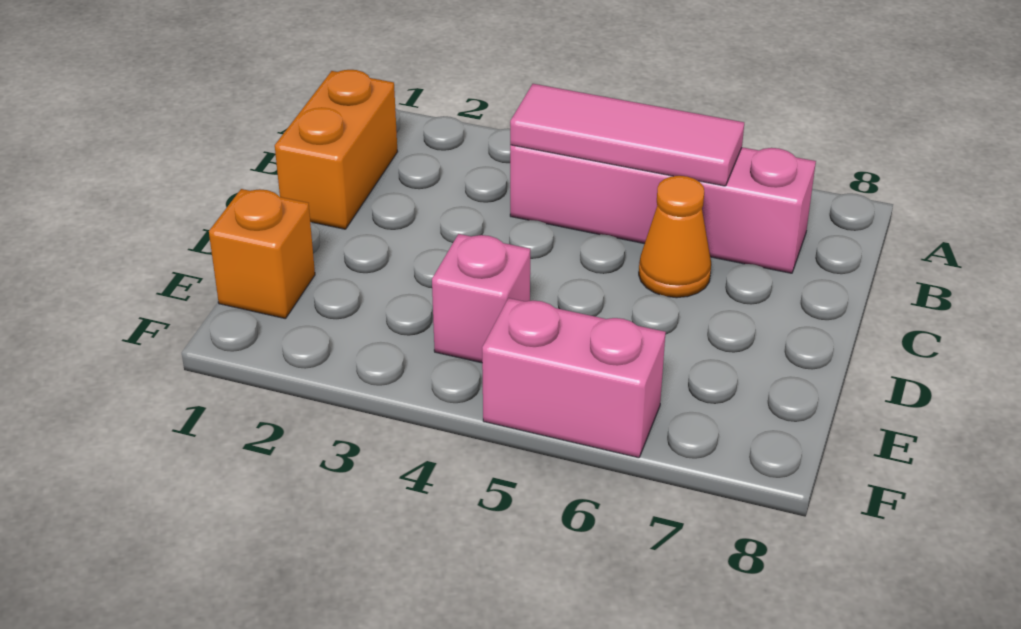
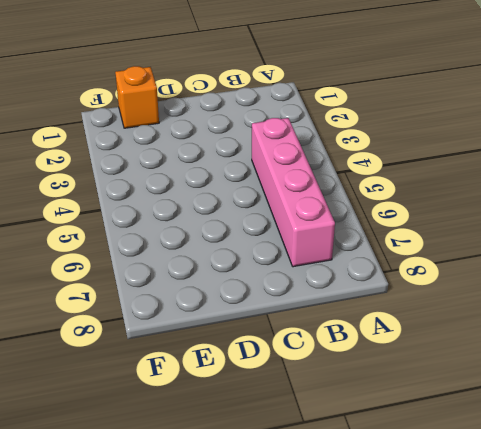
none -> orange brick B1:C1 level 1
none -> orange cone C6 level 1

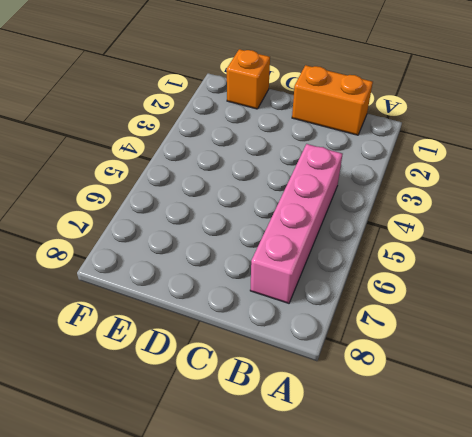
none -> orange cone C6 level 1
none -> pink brick E4 level 1

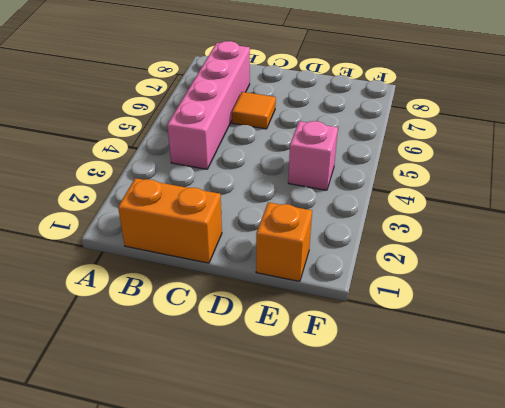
orange tile C6 level 1 -> orange cone C6 level 1
none -> pink brick F5:F6 level 1
none -> pink tile B4:B6 level 2

